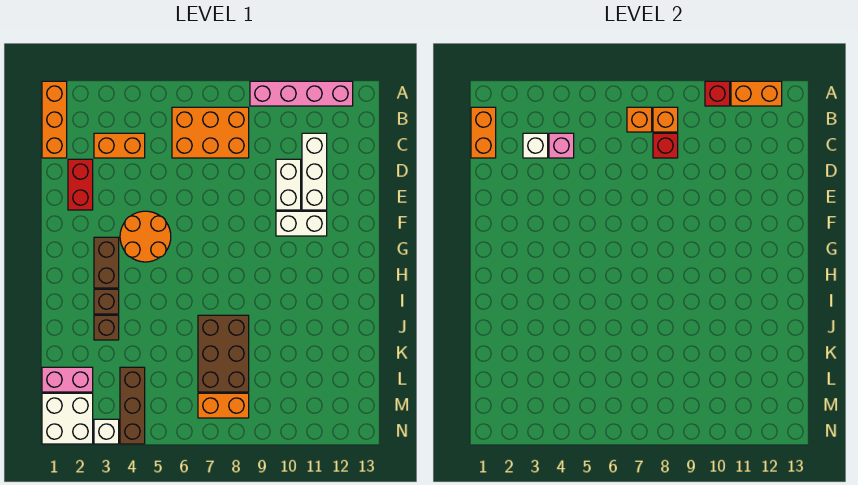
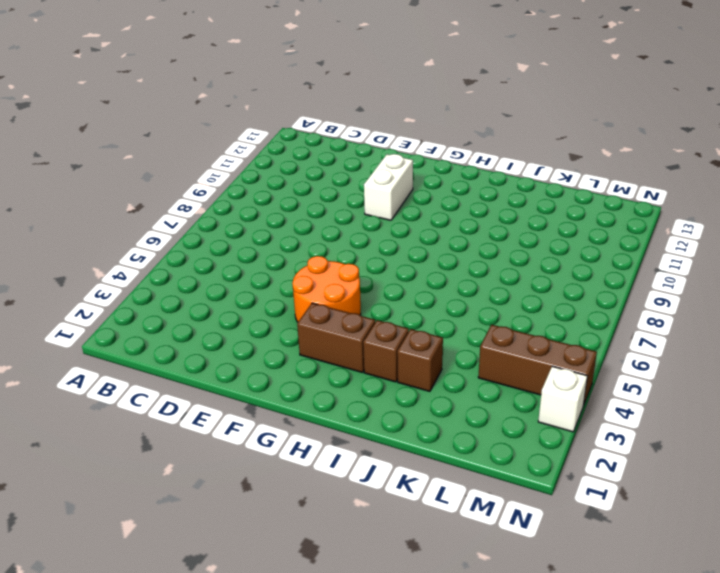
none -> orange brick A1:C1 level 1
none -> pink brick A9:A12 level 1
none -> orange brick B6:C8 level 1

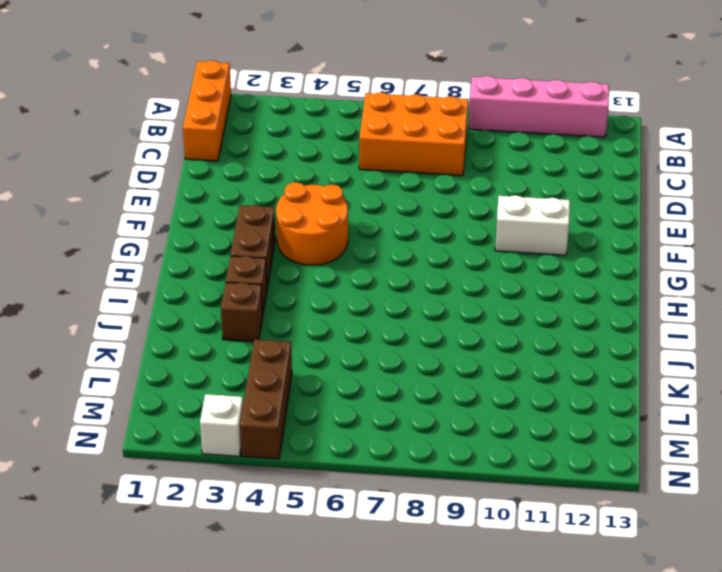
none -> orange brick C3:C4 level 1
none -> white brick C11:E11 level 1
none -> red brick D2:E2 level 1

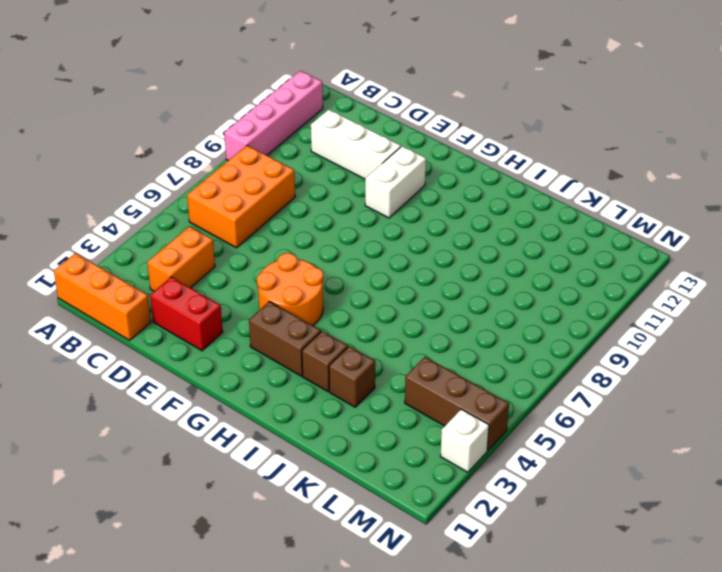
none -> white brick D10:E10 level 1
none -> brown brick J7:L8 level 1
none -> pink brick L1:L2 level 1

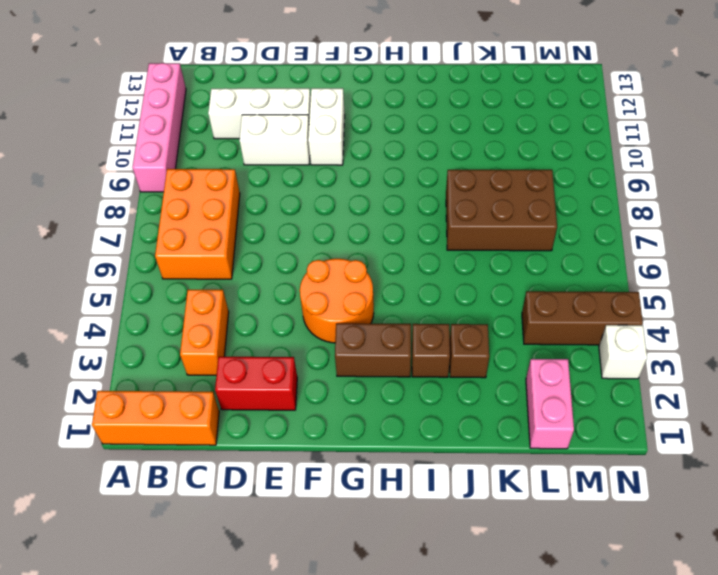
none -> white brick M1:N2 level 1
none -> orange brick M7:M8 level 1
none -> red brick A10 level 2

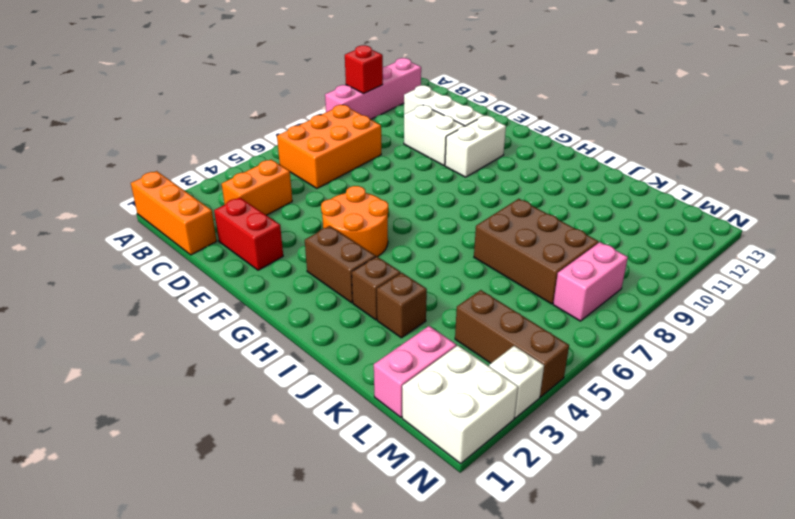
pink brick M7:M8 level 1 -> orange brick M7:M8 level 1
none -> orange brick A11:A12 level 2
none -> orange brick B1:C1 level 2
none -> orange brick B7 level 2

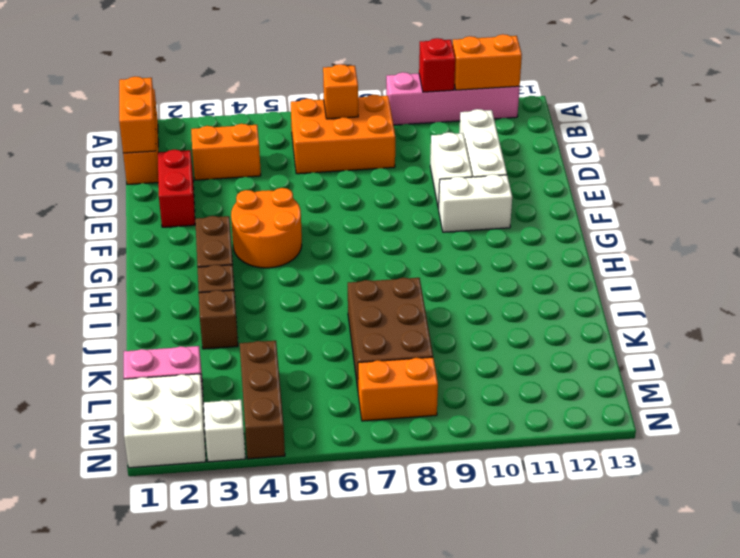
none -> orange brick B8 level 2
none -> white brick C3 level 2
none -> pink brick C4 level 2

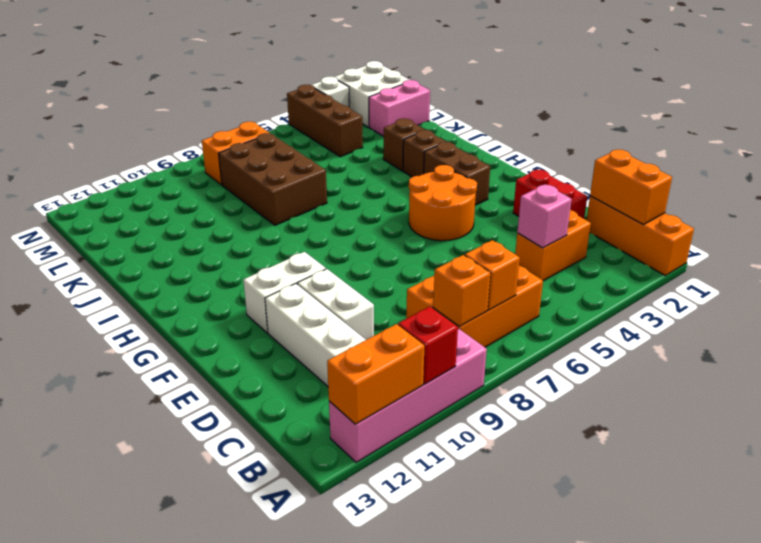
none -> white brick C3 level 2
none -> red brick C8 level 2

